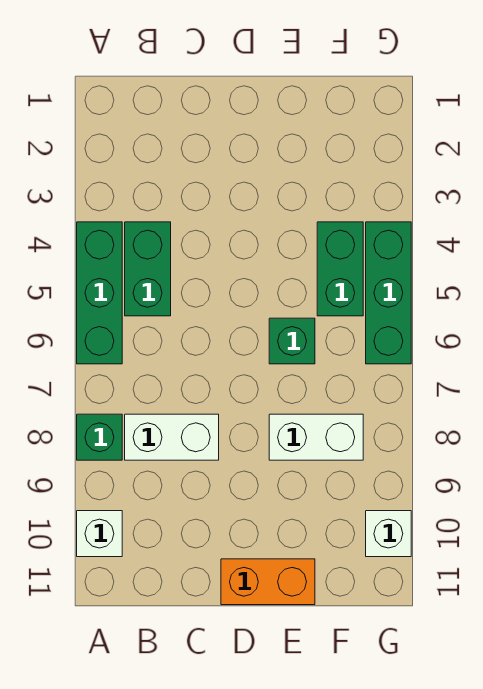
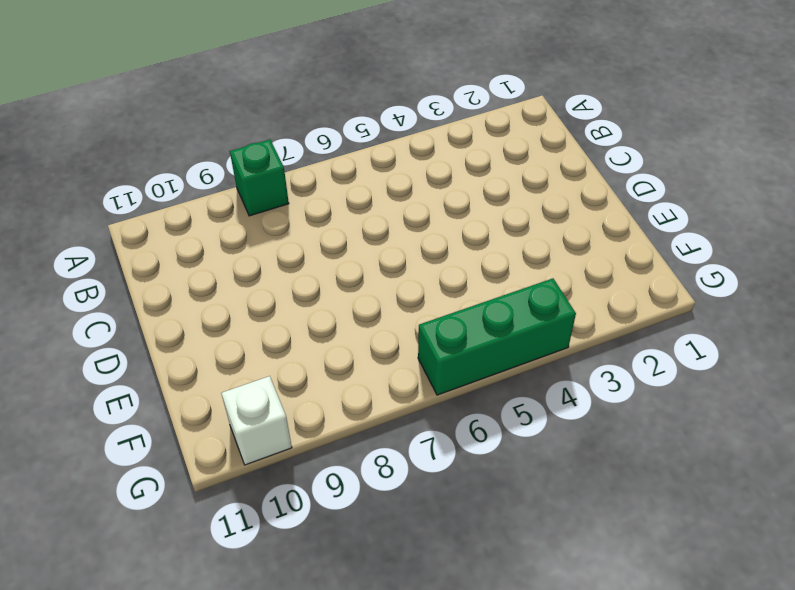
none -> green brick A4:A6 level 1
none -> white brick A10 level 1

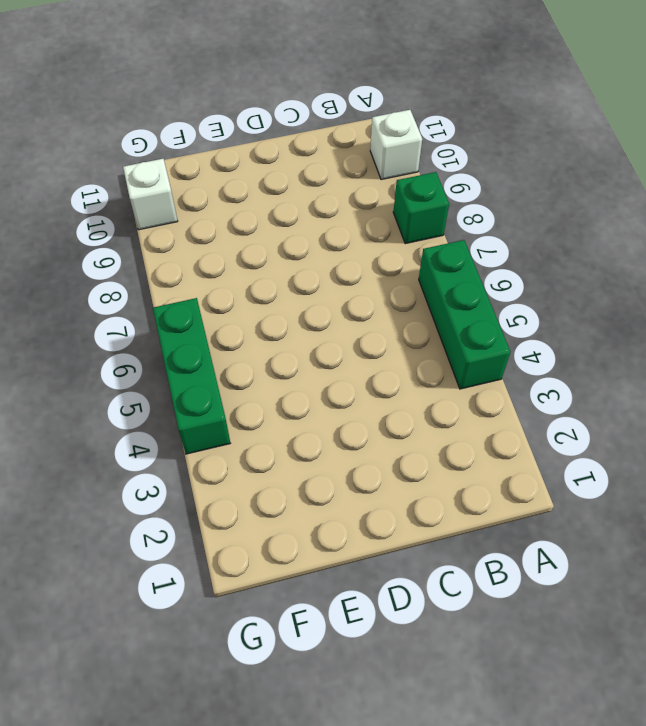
none -> green brick B4:B5 level 1
none -> white brick B8:C8 level 1

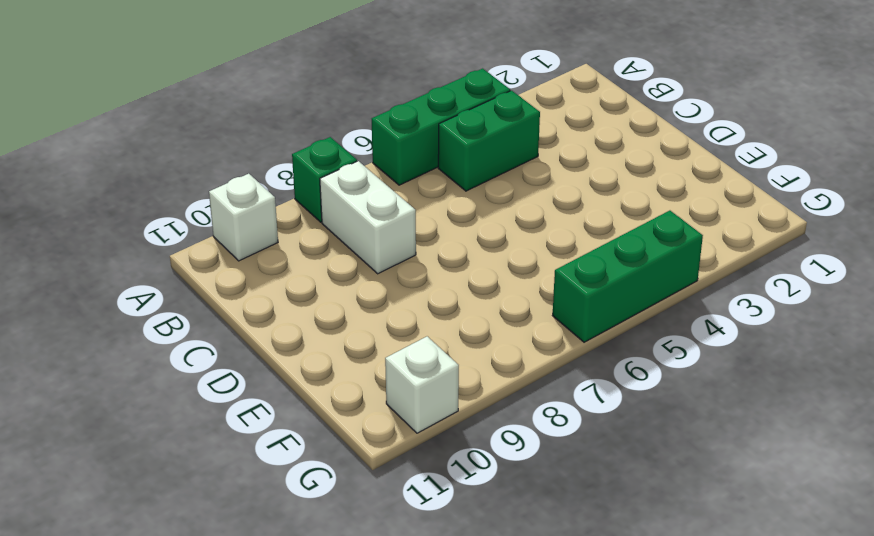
none -> orange brick D11:E11 level 1
none -> green brick E6 level 1

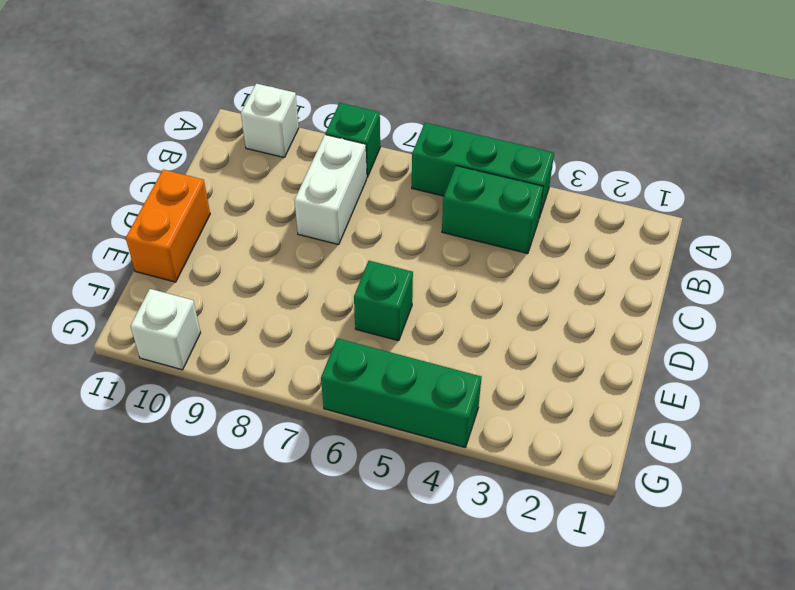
none -> white brick E8:F8 level 1
none -> green brick F4:F5 level 1

